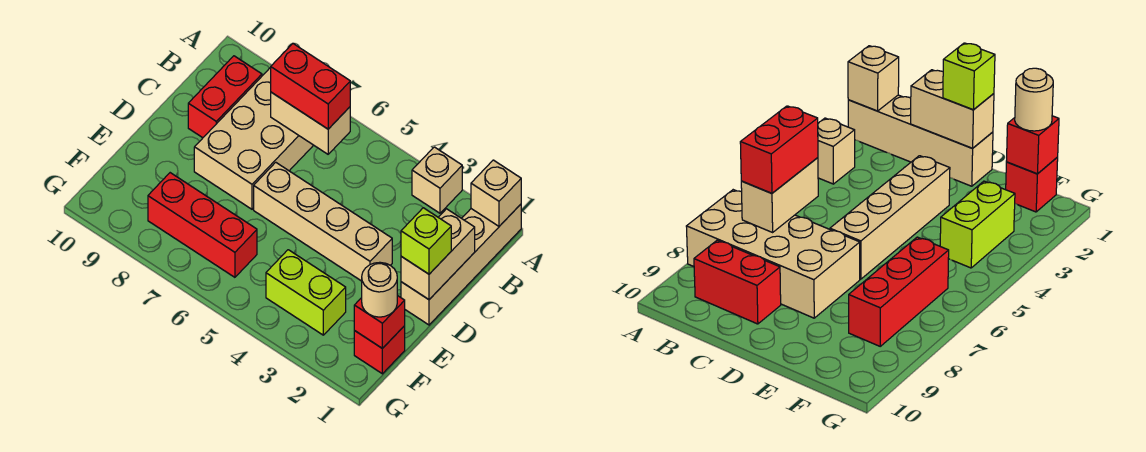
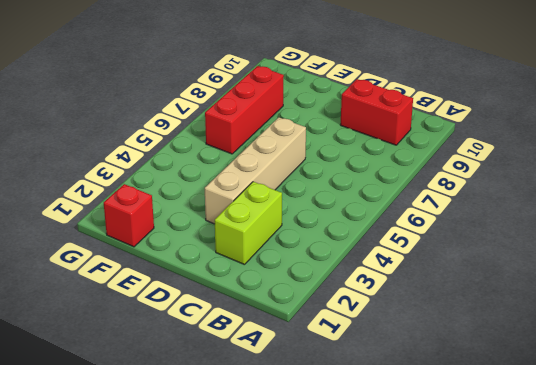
lime brick C2:C3 level 1 -> lime brick F3:F4 level 1
none -> tan brick A1:D1 level 1
none -> tan brick A3 level 1
none -> tan brick A7:D8 level 1

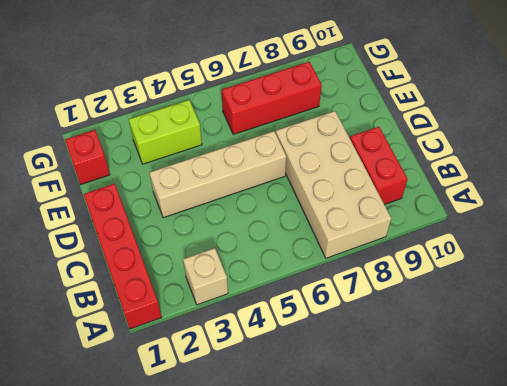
red brick A1:D1 level 1 -> tan brick A1:D1 level 1
none -> tan brick A1 level 2
none -> tan brick B6:B7 level 2
none -> tan brick C1:D1 level 2

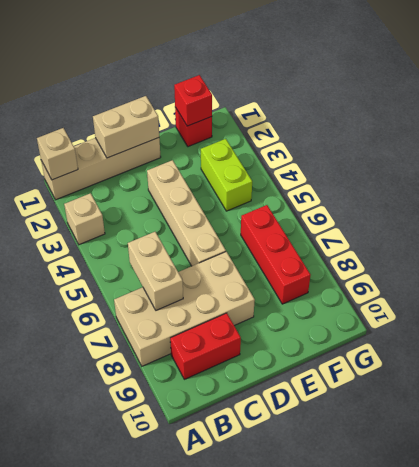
none -> red brick B6:B7 level 3
none -> lime brick D1 level 3
none -> tan round brick F1 level 3

